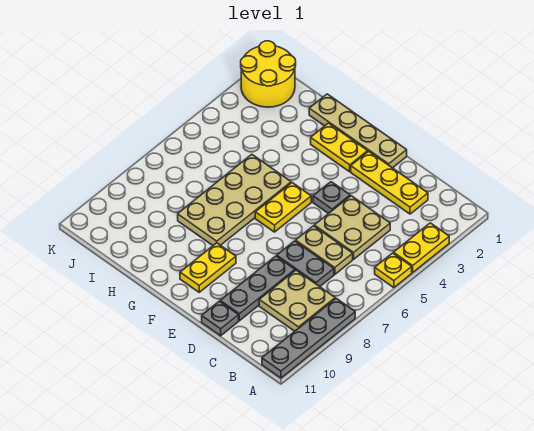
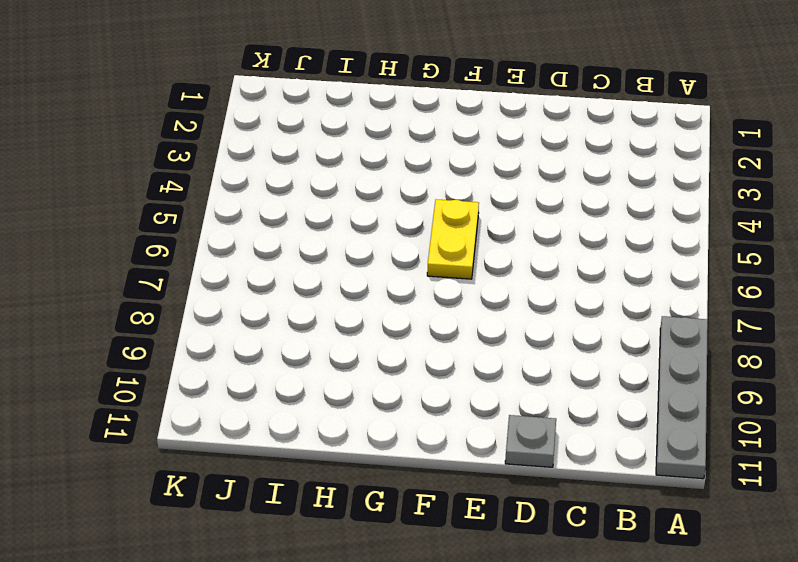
none -> yellow plate A3:A4 level 1
none -> yellow plate A5 level 1
none -> tan plate B8:C9 level 1

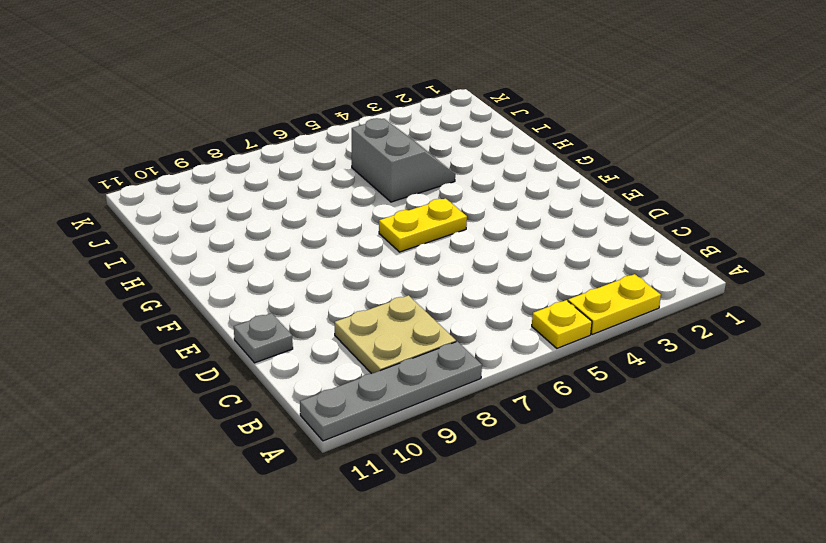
grey slope H4:I5 level 1 top 5 -> tan plate G5:H8 level 1
none -> yellow plate C2:E2 level 1
none -> tan plate C4:D5 level 1
none -> tan plate C6:D6 level 1

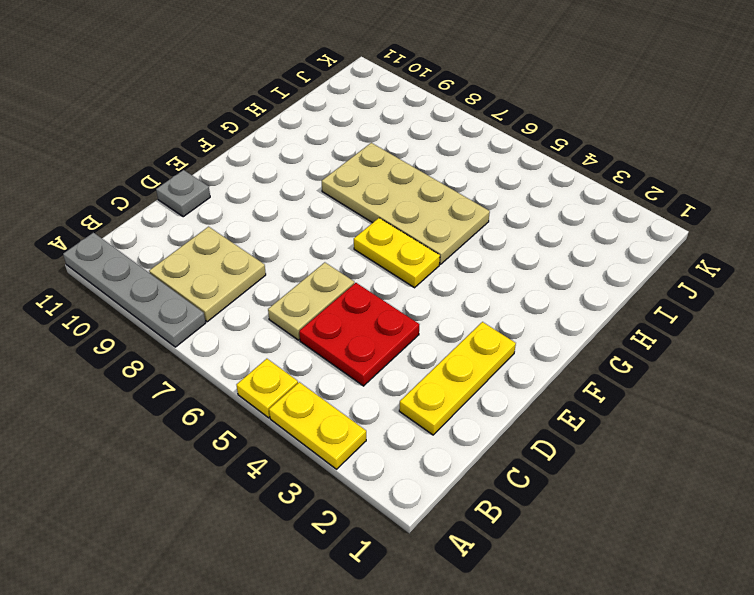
red plate C4:D5 level 1 -> tan plate C4:D5 level 1
none -> grey plate C7:D7 level 1
none -> grey plate D8:D10 level 1
none -> tan plate E1:H1 level 1

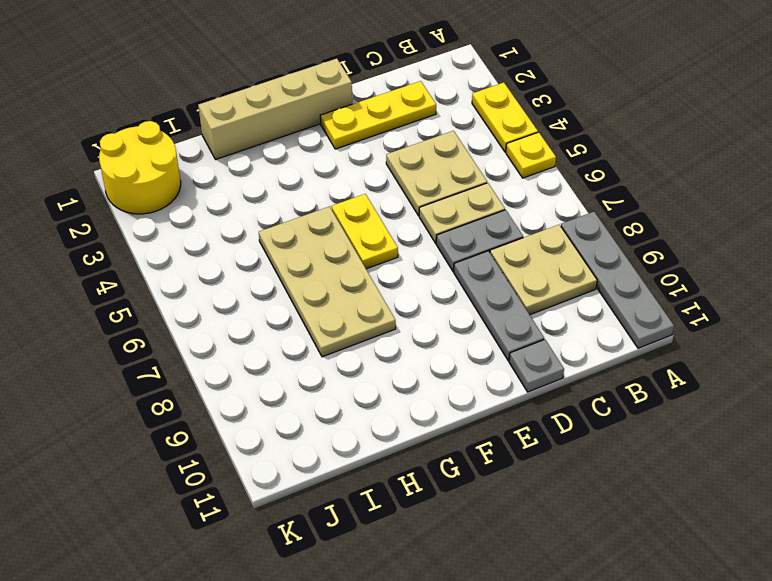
tan brick E1:H1 level 1 -> tan plate E1:H1 level 1
none -> grey plate E4 level 1
none -> yellow plate F2:G2 level 1
none -> yellow plate F9:F10 level 1

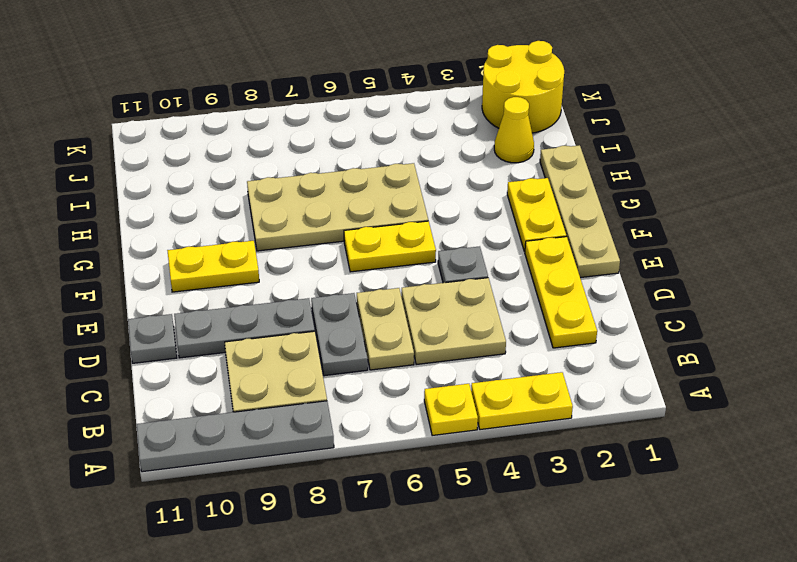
yellow cone I2 level 1 -> none

